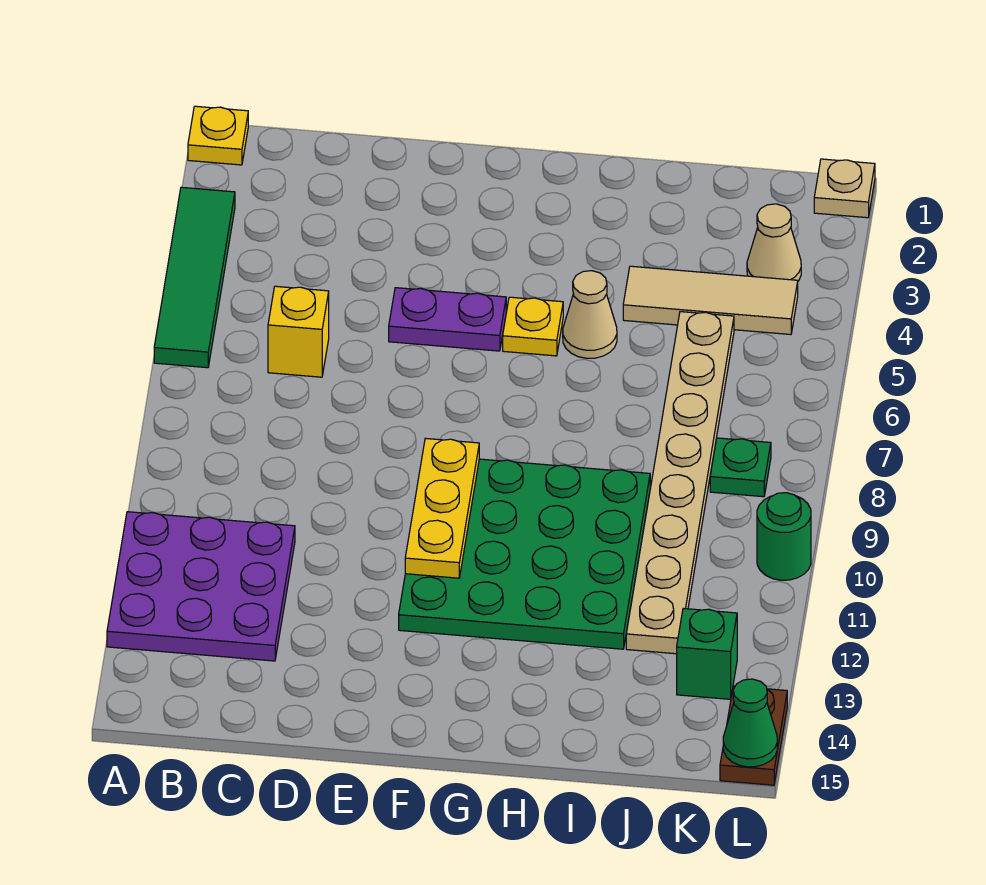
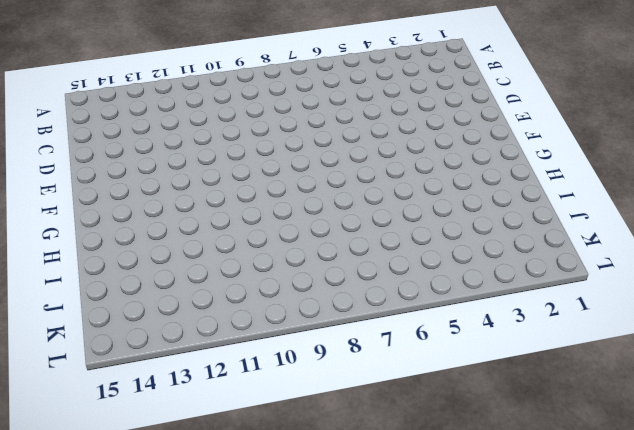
none -> yellow plate A1 level 1
none -> green tile A3:A6 level 1
none -> purple plate A11:C13 level 1

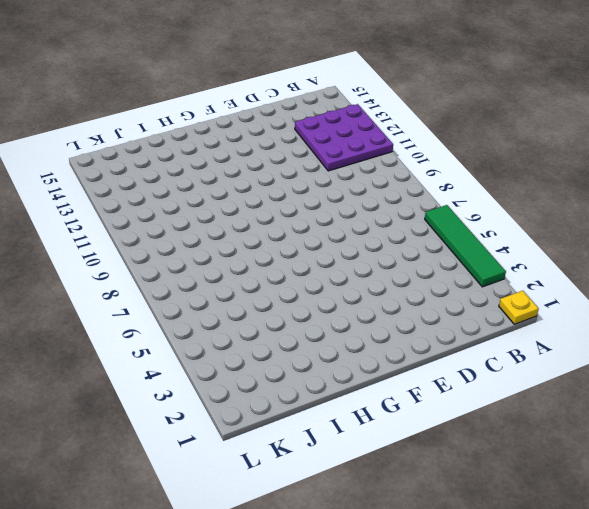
none -> yellow brick C6 level 1
none -> purple plate E5:F5 level 1
none -> green plate F9:I12 level 1

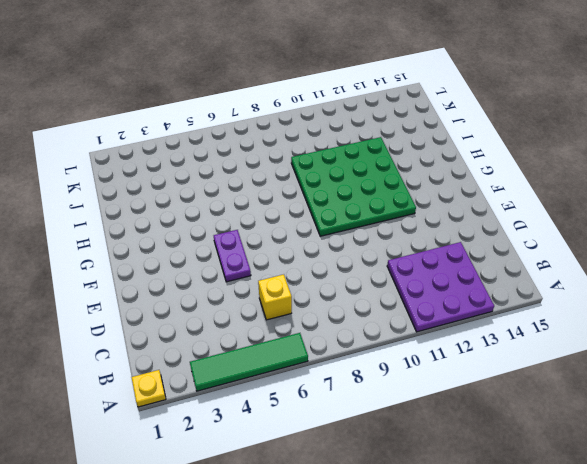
none -> yellow plate G5 level 1
none -> tan cone H5 level 1
none -> tan tile I4:K4 level 1

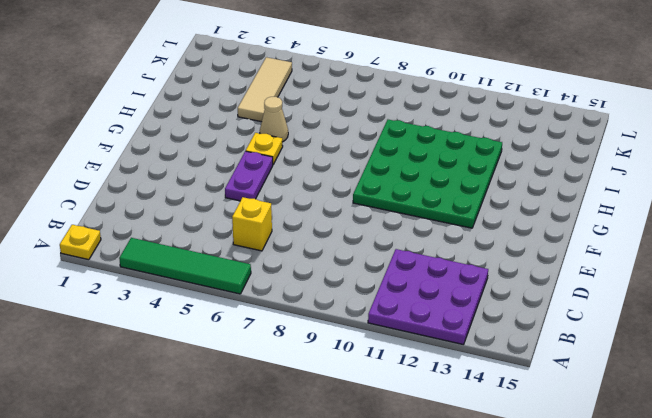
none -> tan plate J5:J12 level 1
none -> tan cone K3 level 1
none -> green plate K8 level 1

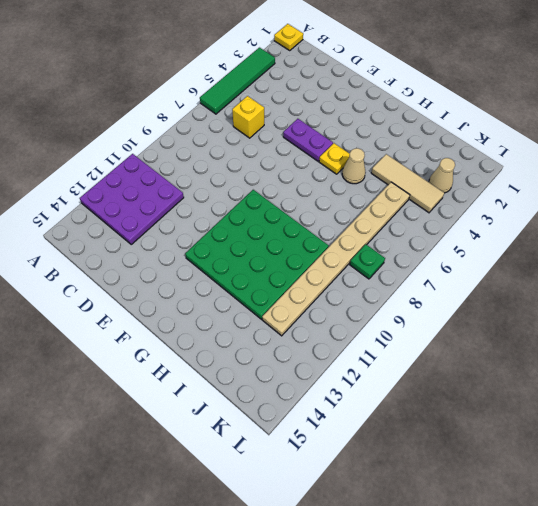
none -> green brick K13 level 1
none -> tan plate L1 level 1
none -> green round brick L10 level 1

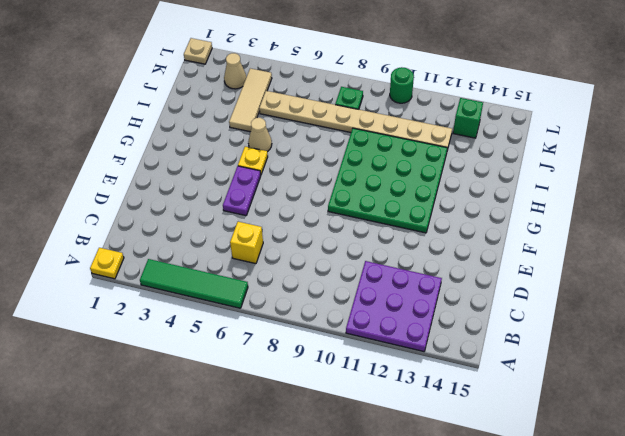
none -> brown plate L14:L15 level 1
none -> yellow plate F9:F11 level 2
none -> green cone L15 level 2

